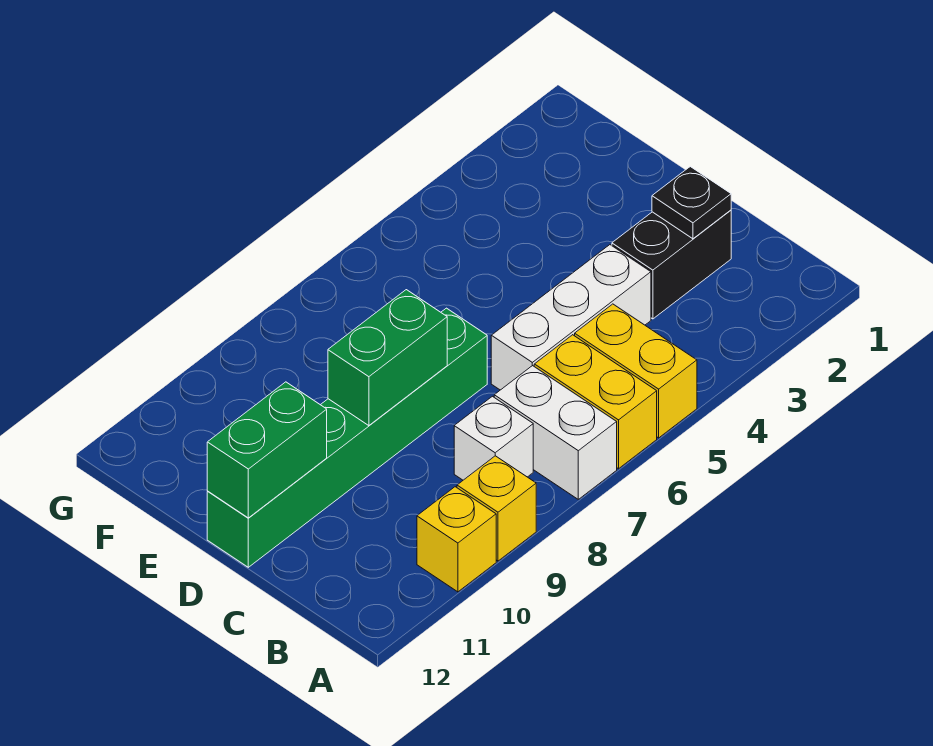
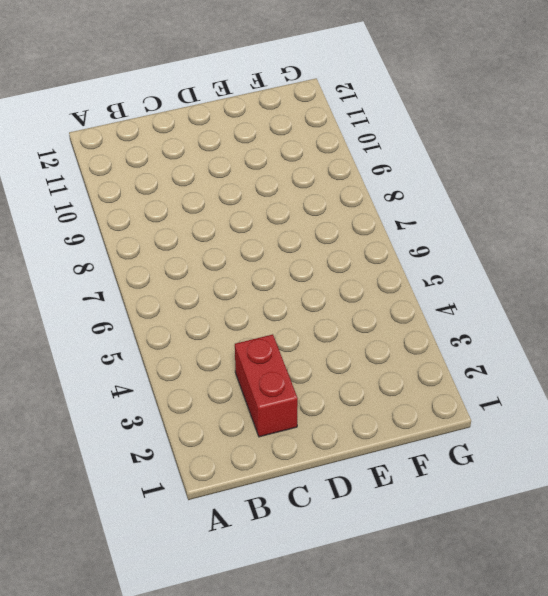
red brick C2:C3 level 1 -> black brick C2:C3 level 1
none -> yellow brick A5:B5 level 1
none -> yellow brick A6:B6 level 1
none -> white brick A7:B7 level 1

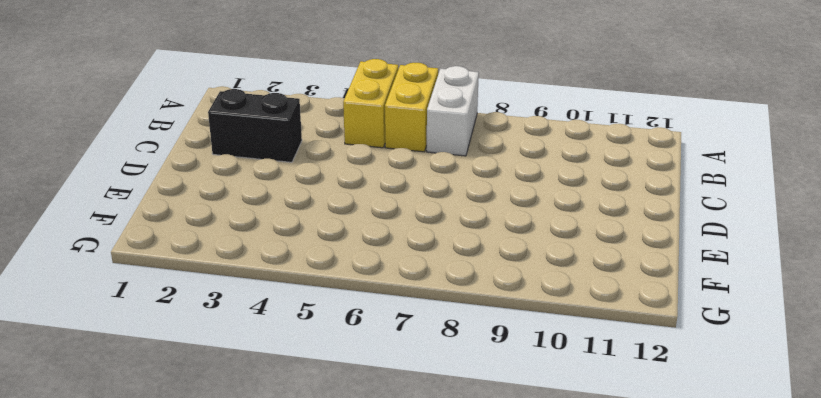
none -> yellow brick A9 level 1
none -> yellow brick A10 level 1
none -> white brick B8 level 1

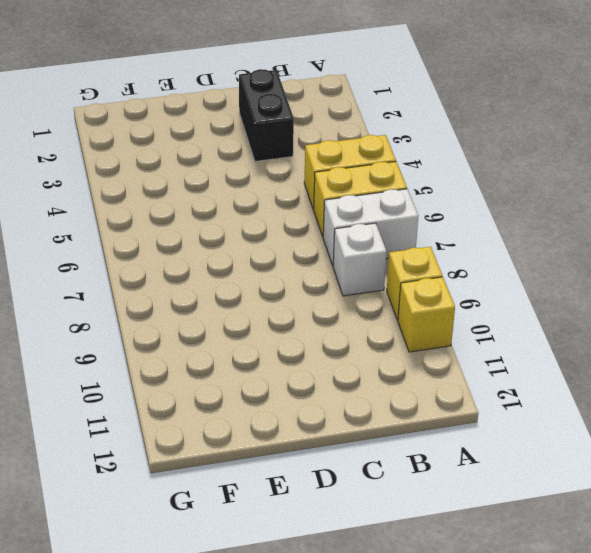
none -> white brick C4:C6 level 1
none -> green brick D7:D12 level 1
none -> black plate C2 level 2

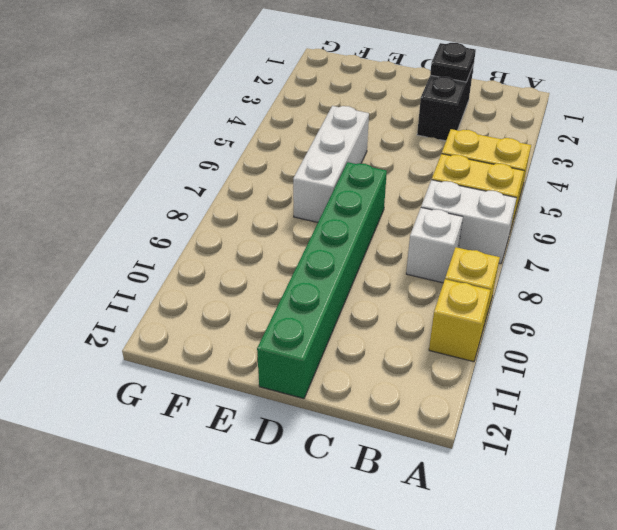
white brick E5:E7 level 1 -> white brick C4:C6 level 1
none -> green brick D8:D9 level 2
none -> green brick D11:D12 level 2

